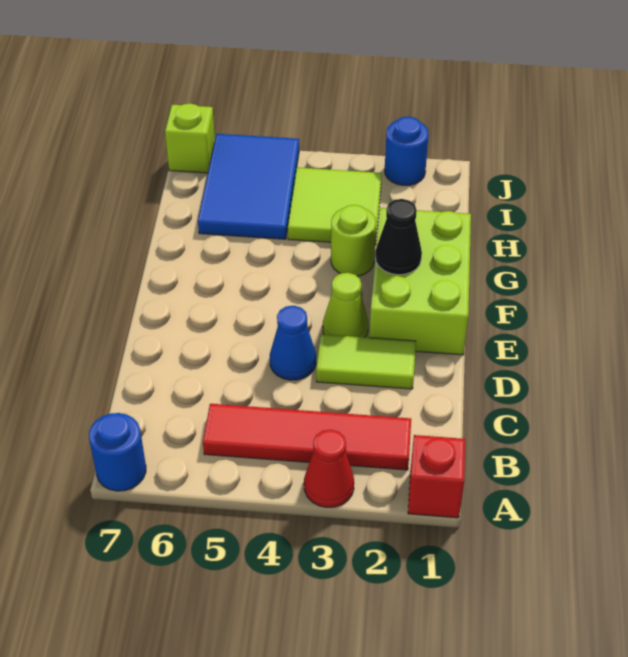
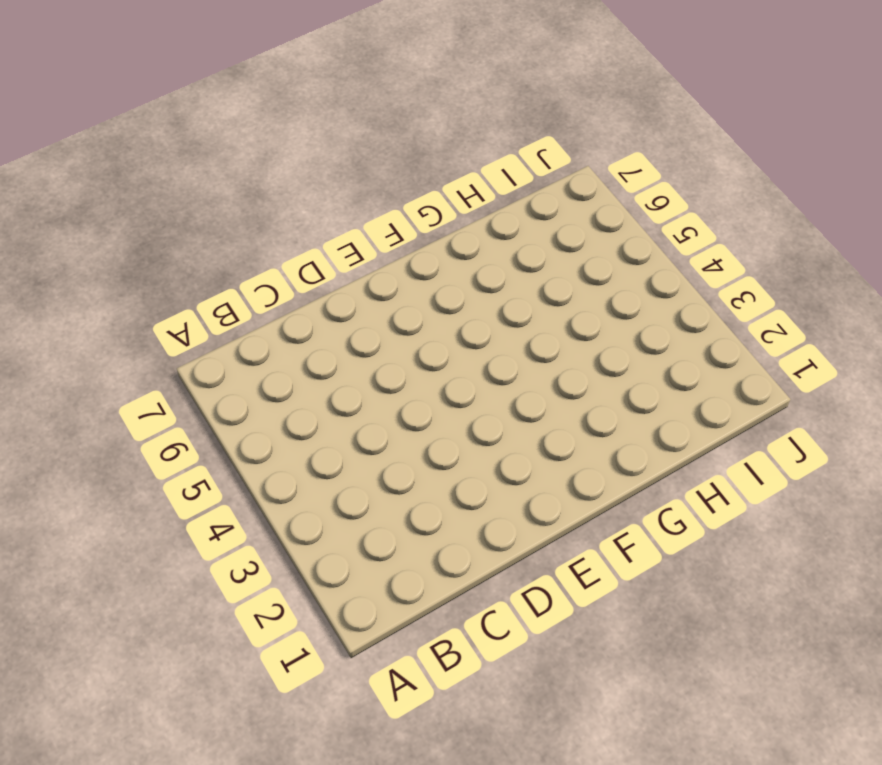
none -> red brick A1 level 1
none -> red cone A3 level 1
none -> blue round brick A7 level 1

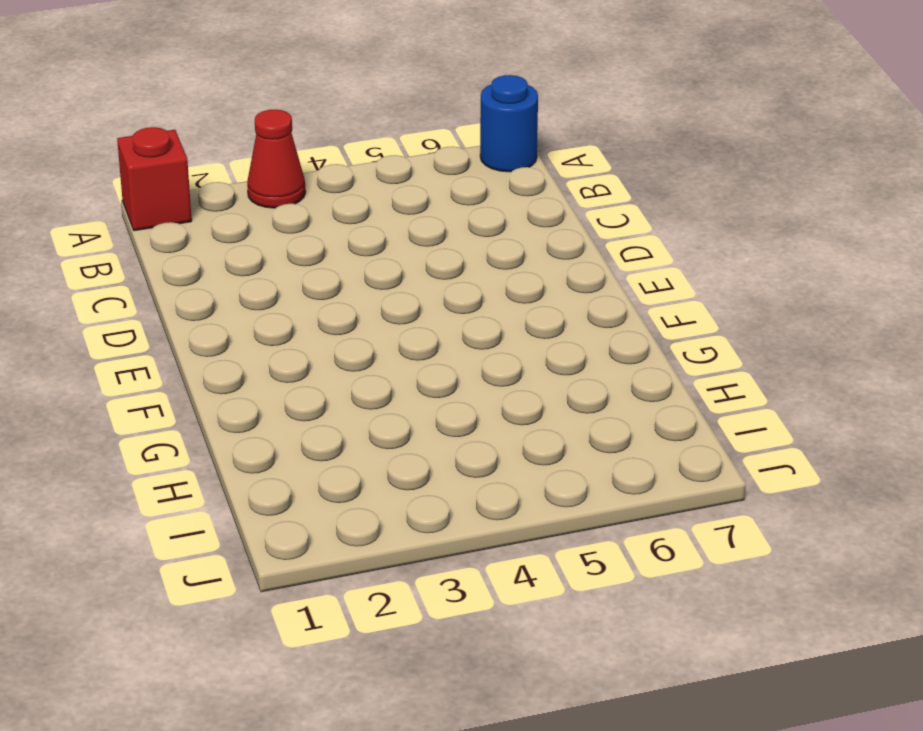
none -> red tile B2:B5 level 1
none -> lime tile D2:D3 level 1
none -> blue cone D4 level 1

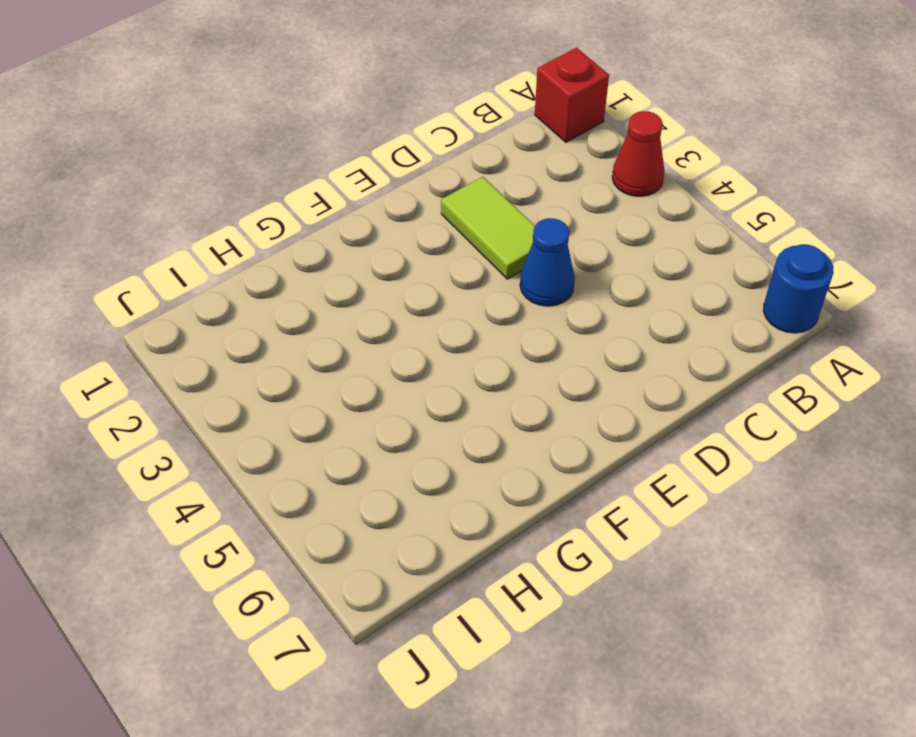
none -> red tile B2:B5 level 1
none -> lime brick E1:G2 level 1
none -> lime cone E3 level 1

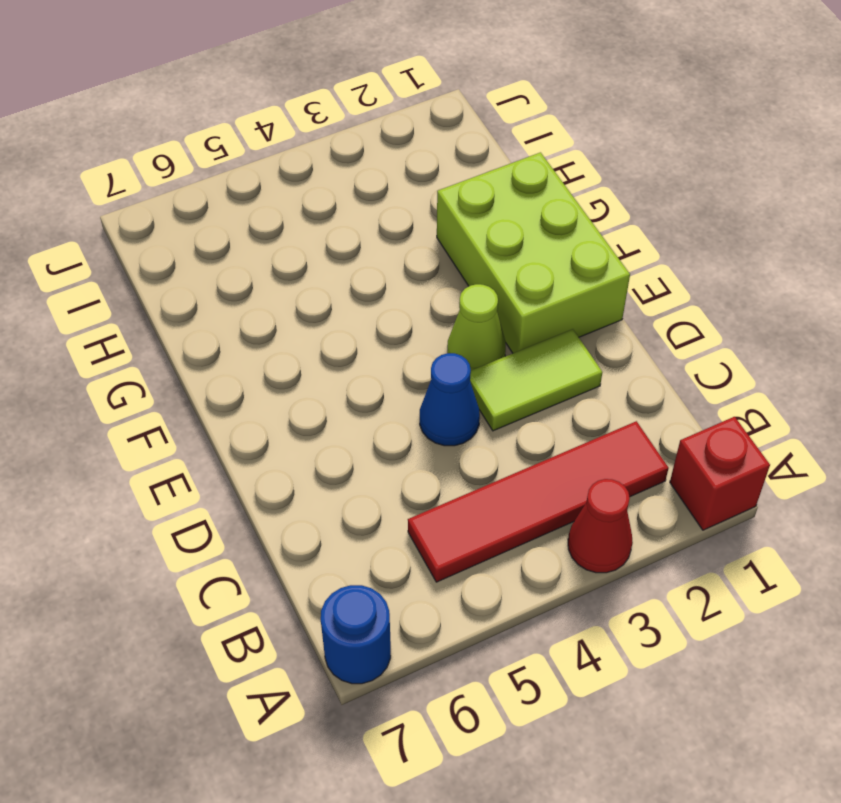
none -> lime round brick G3 level 1
none -> lime tile H3:I4 level 1
none -> blue tile H5:J6 level 1

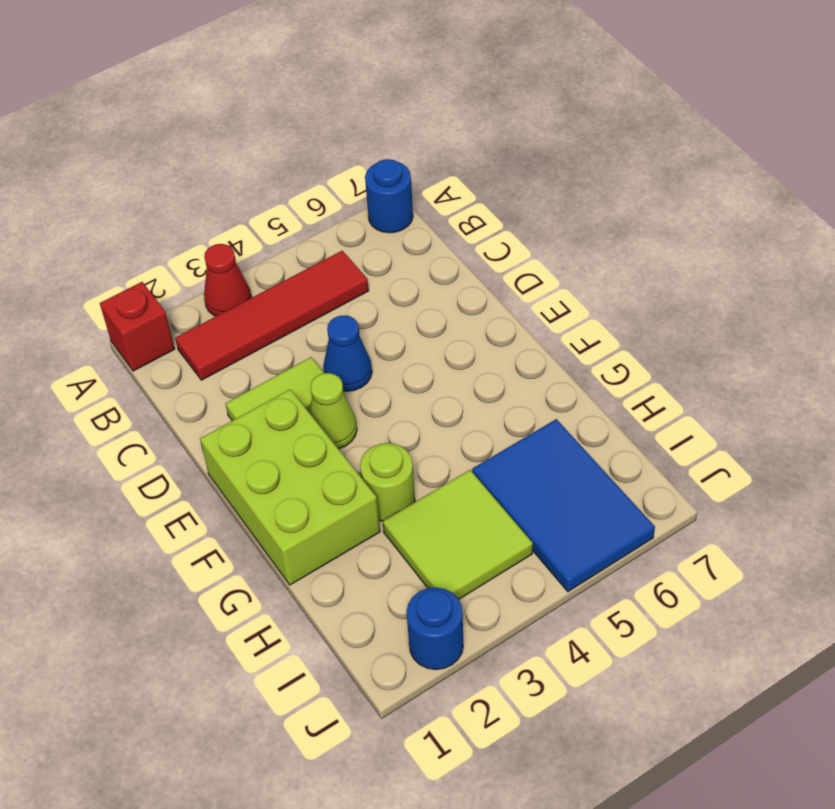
none -> lime brick J7 level 1
none -> black cone F2 level 2

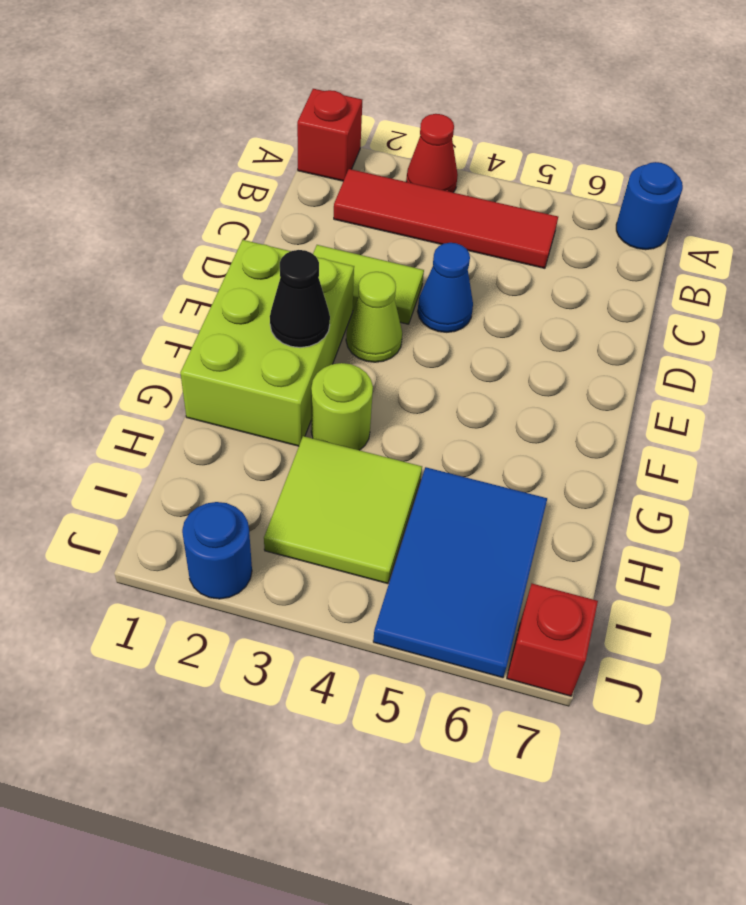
red brick J7 level 1 -> lime brick J7 level 1

